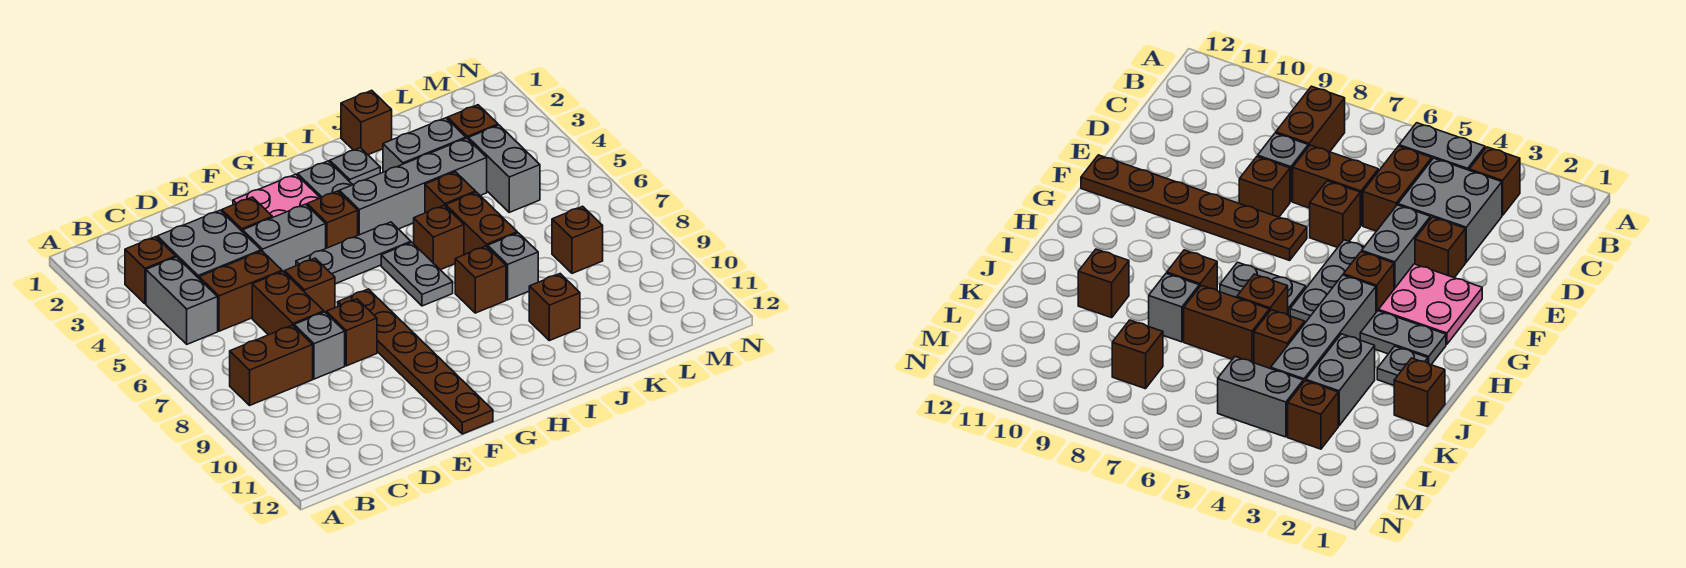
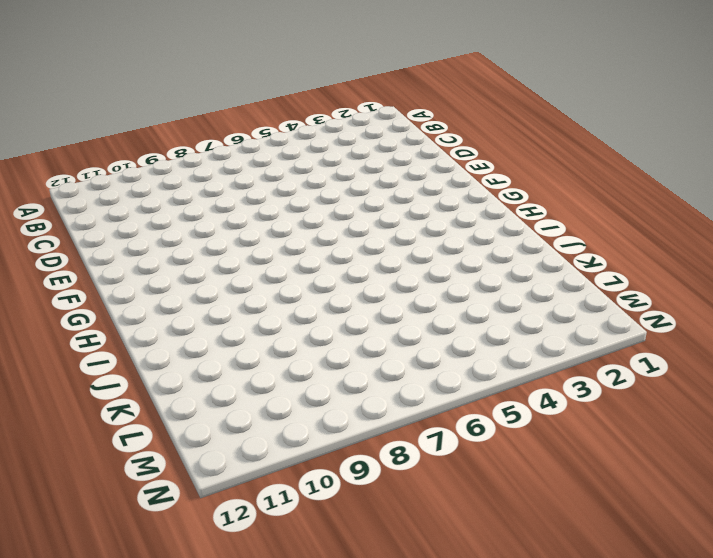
none -> brown brick B3 level 1
none -> grey brick B4:B5 level 1
none -> brown brick B8:C8 level 1
none -> grey brick C3:D4 level 1

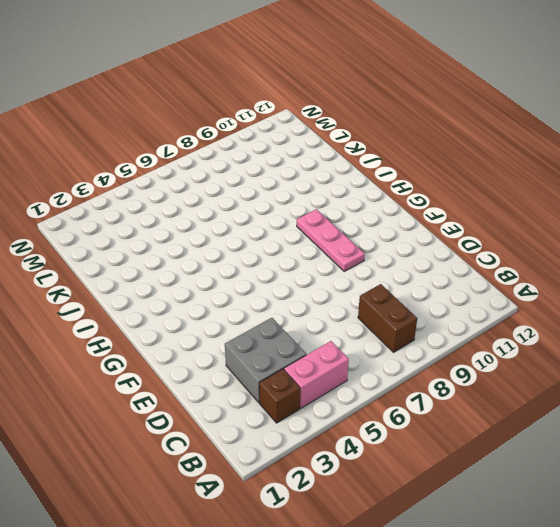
pink brick B4:B5 level 1 -> grey brick B4:B5 level 1
pink plate F9:H9 level 1 -> brown plate F7:F12 level 1
none -> brown brick C5:D5 level 1
none -> brown brick D6:D7 level 1
none -> grey brick D8 level 1
none -> brown brick E3 level 1

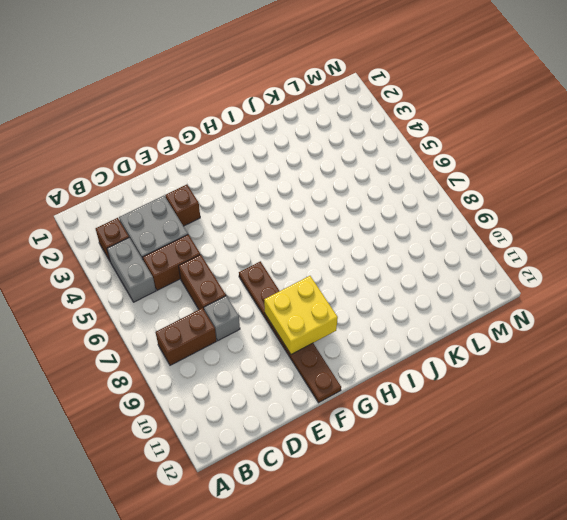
yellow brick F9:G10 level 2 -> none
none -> grey brick E4:F4 level 1
none -> brown brick E6 level 1
none -> brown brick E8 level 1
none -> pink plate F2:G3 level 1

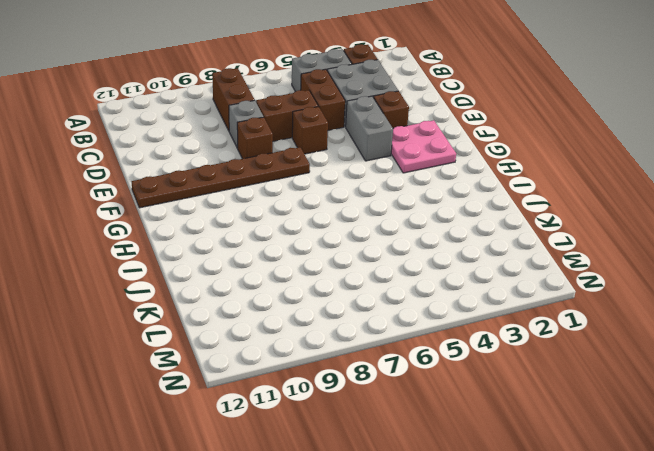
none -> grey plate F5:H5 level 1
none -> brown brick G4 level 1
none -> grey plate H2:H3 level 1
none -> grey brick H4:K4 level 1

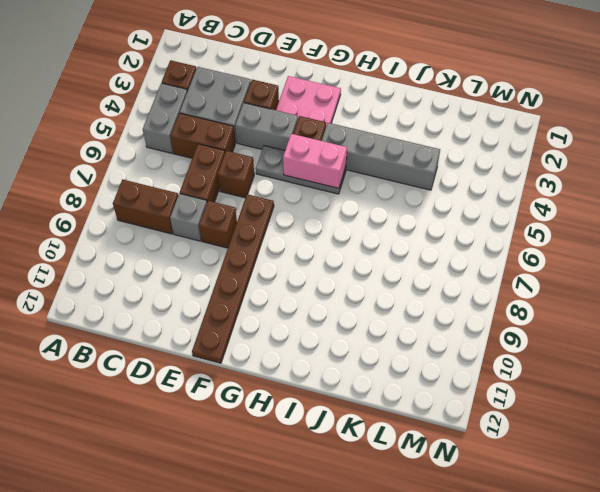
pink brick G5:H5 level 2 -> none
none -> grey plate H2:H3 level 1
none -> grey plate H6:H7 level 1
none -> grey plate I2 level 1
none -> brown brick I6 level 1

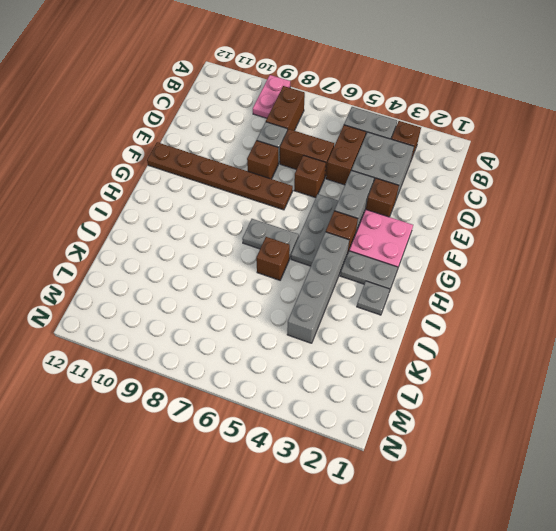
pink plate A9:B9 level 1 -> none
none -> brown brick I8 level 1
none -> brown brick J1 level 1
none -> grey brick J3:K3 level 1
none -> brown brick J5 level 1

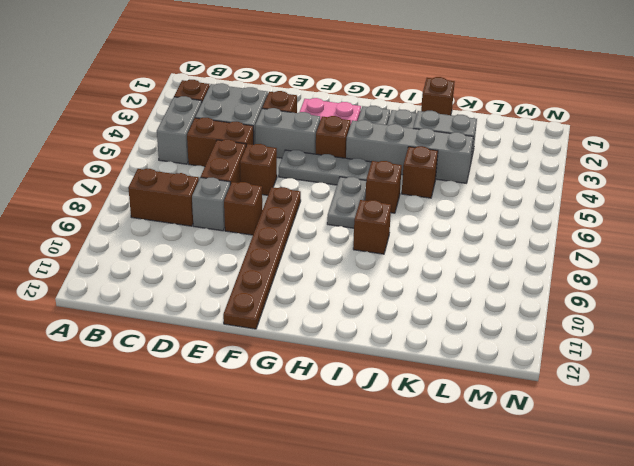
none -> brown brick J6:J7 level 1
none -> grey brick J8 level 1
none -> brown brick J10 level 1
none -> brown brick L3 level 1

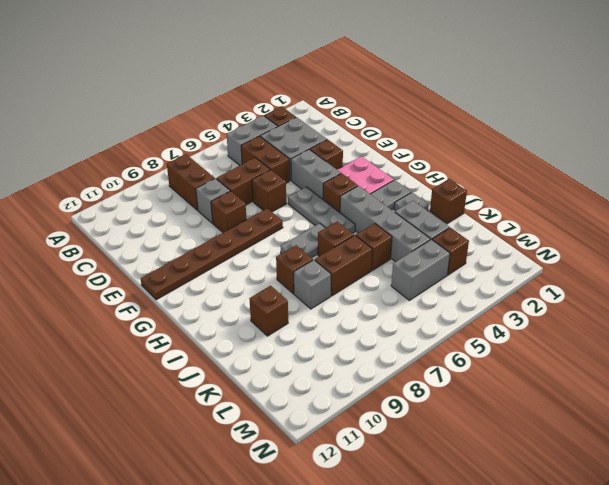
none -> brown brick L8 level 1

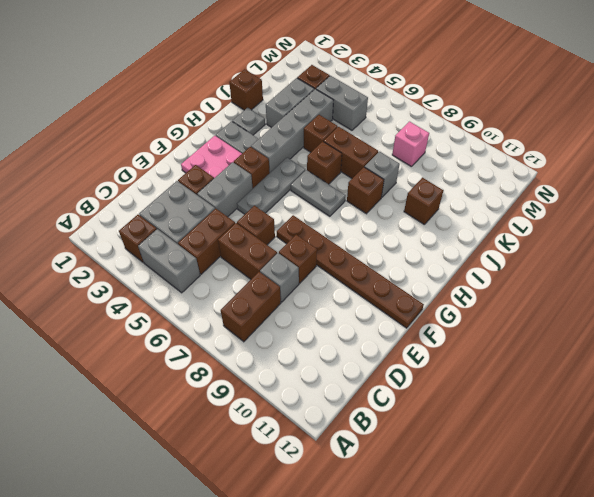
pink brick L8 level 1 -> brown brick L8 level 1

